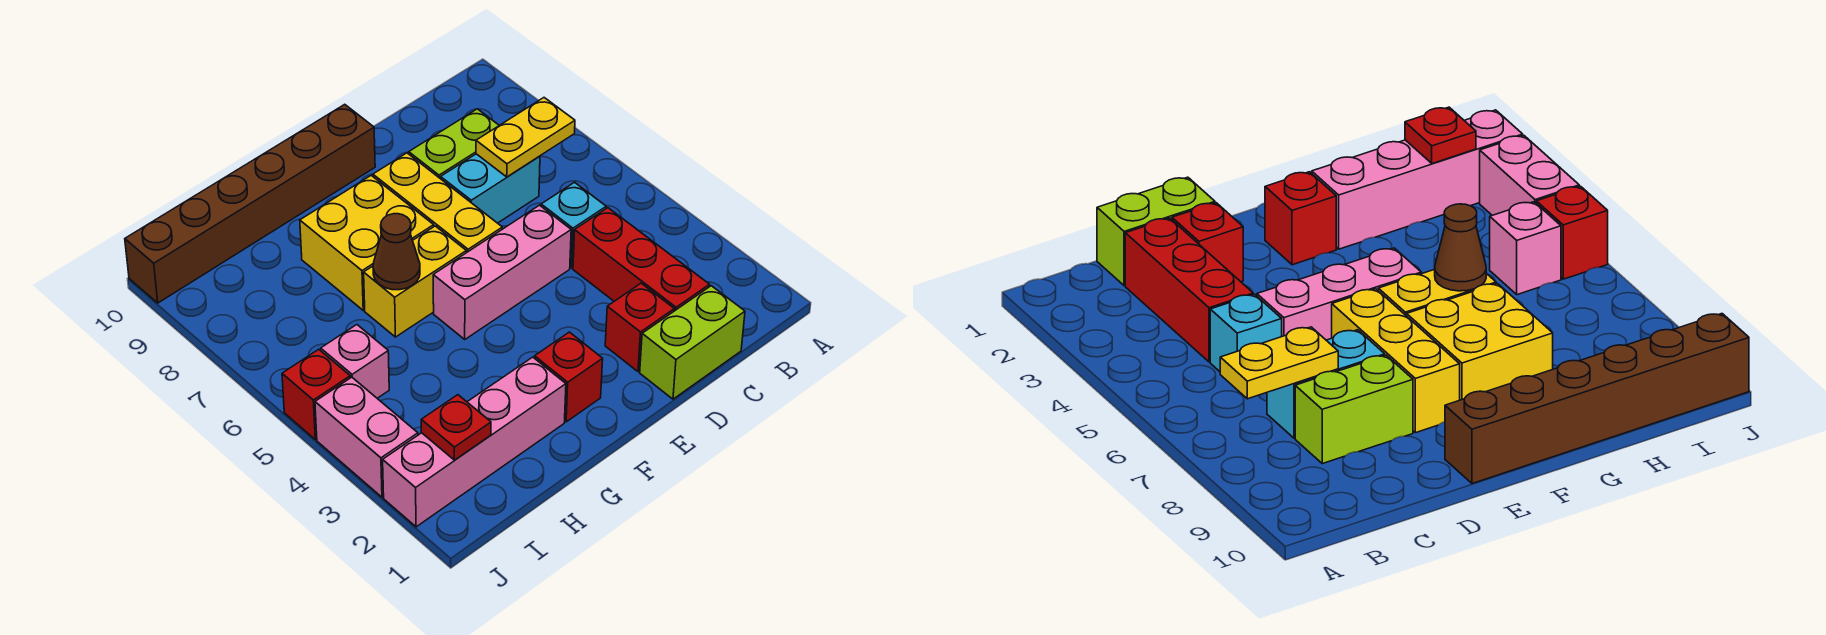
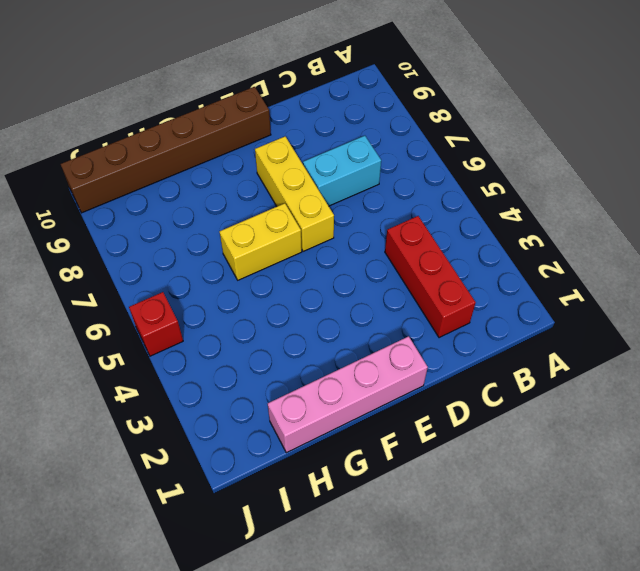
pink brick E1:H1 level 1 -> pink brick G2:J2 level 1
none -> lime brick C1:D1 level 1
none -> cyan brick C5 level 1
none -> lime brick C8:D8 level 1

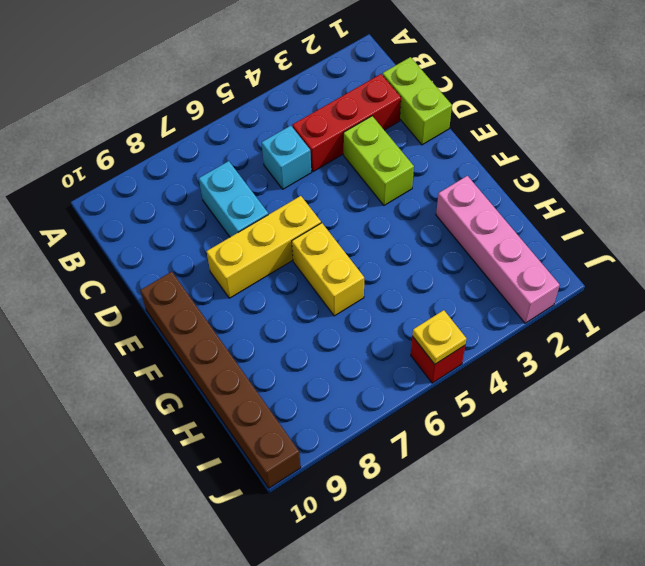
lime brick D3:E3 level 1 -> lime brick C8:D8 level 1
yellow plate J5 level 2 -> none
none -> red brick D2 level 1
none -> pink brick D5:F5 level 1
none -> red brick F2 level 1

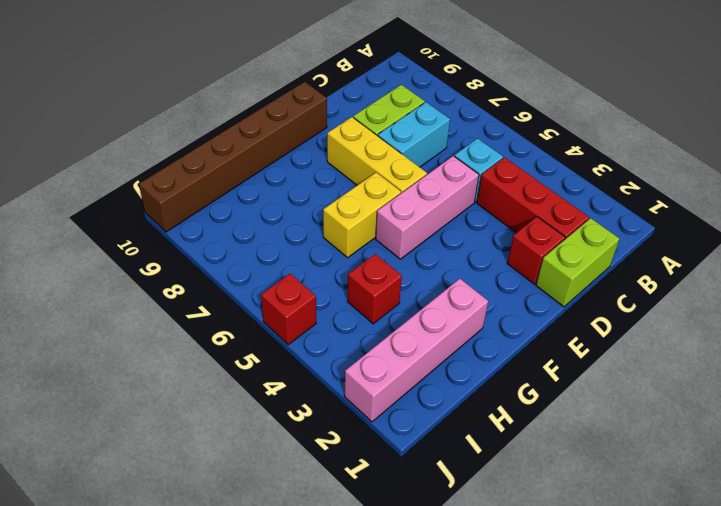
red brick H4 level 1 -> red brick F2 level 1
none -> yellow brick F7:G8 level 1
none -> pink brick I5 level 1
none -> pink brick J3:J4 level 1

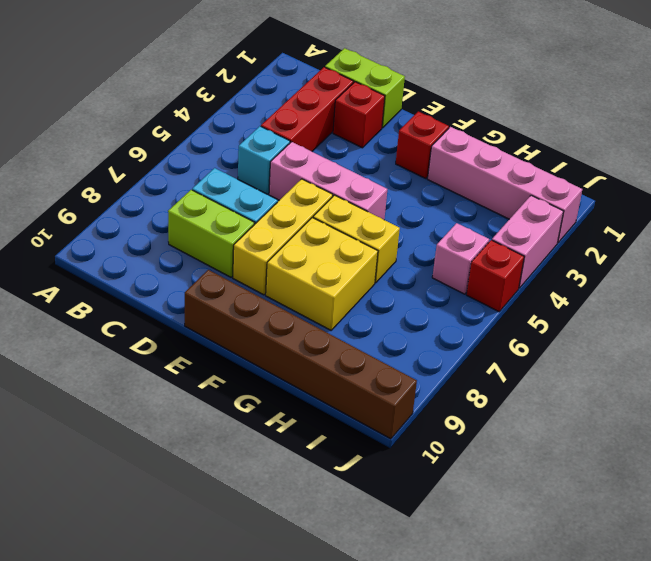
none -> yellow plate B7:C7 level 2
none -> brown cone G6 level 2
none -> red plate I2 level 2

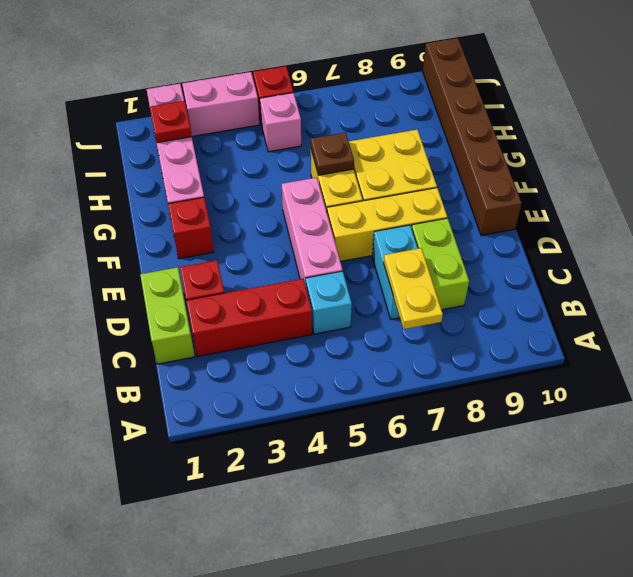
brown plate G6 level 2 -> brown cone G6 level 2

